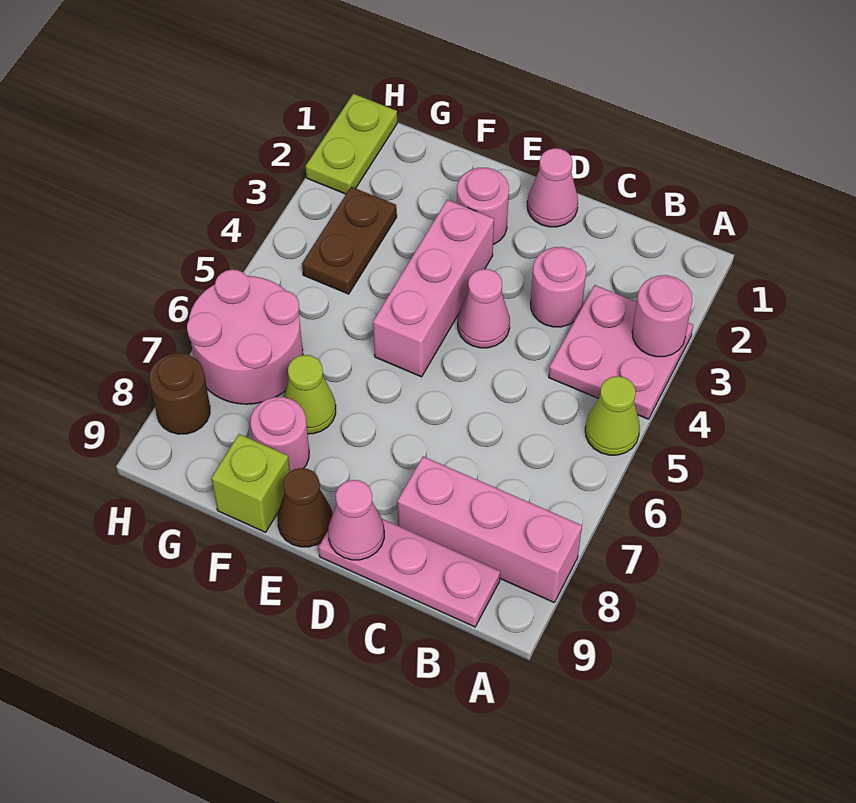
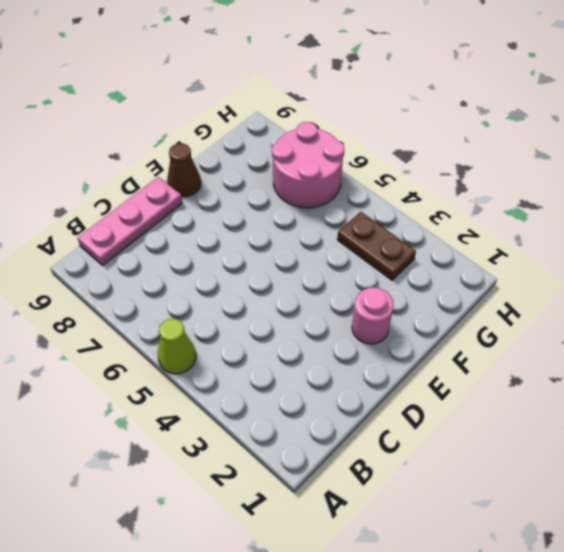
none -> pink plate A3:B4 level 1
none -> pink brick A8:C8 level 1
none -> pink round brick C3 level 1

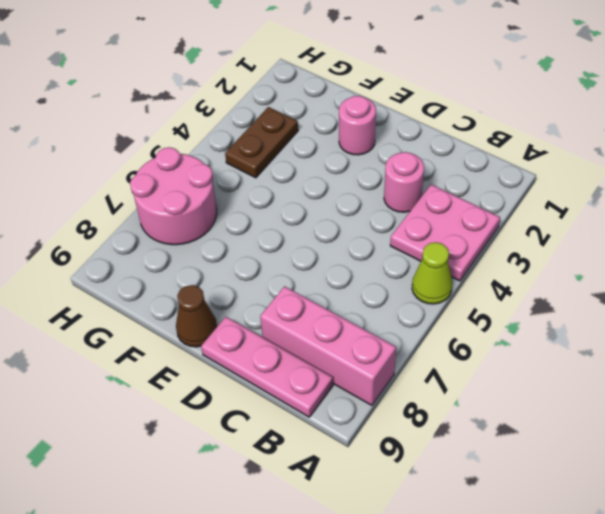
none -> pink cone D1 level 1
none -> pink cone D4 level 1
none -> pink brick E3:E5 level 1

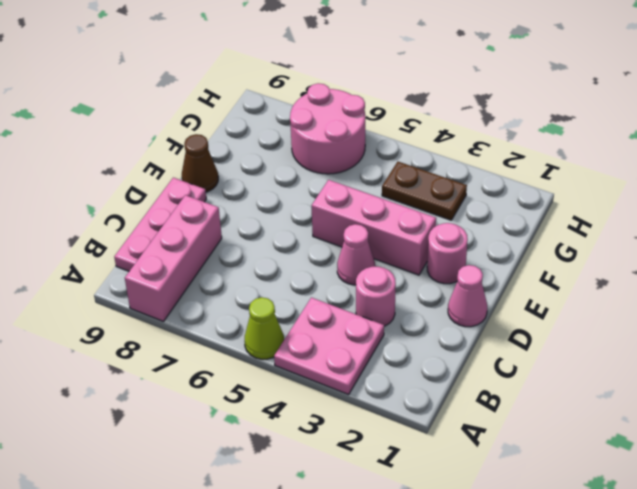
none -> lime cone F7 level 1
none -> pink round brick F8 level 1
none -> lime brick F9 level 1

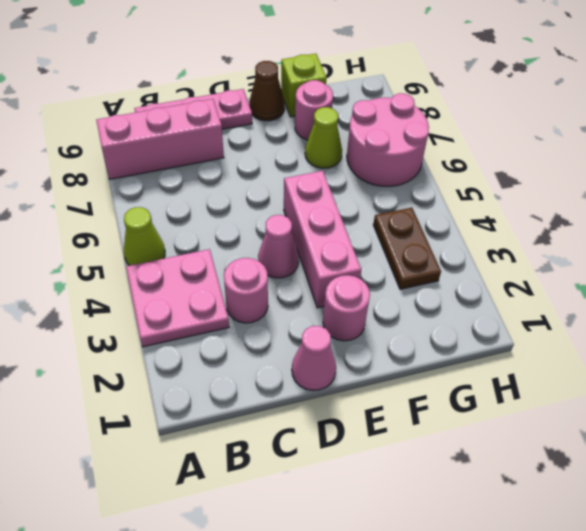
none -> lime plate H1:H2 level 1
none -> brown round brick H8 level 1
none -> pink round brick A3 level 2

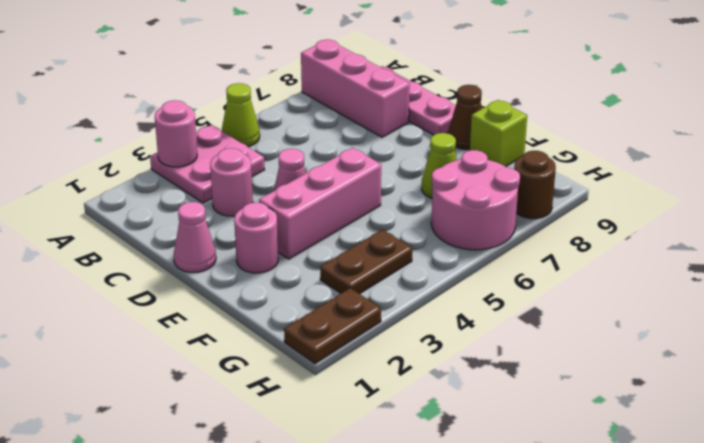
brown plate H1:H2 level 1 -> lime plate H1:H2 level 1
none -> pink round brick F8 level 1
none -> pink cone D9 level 2

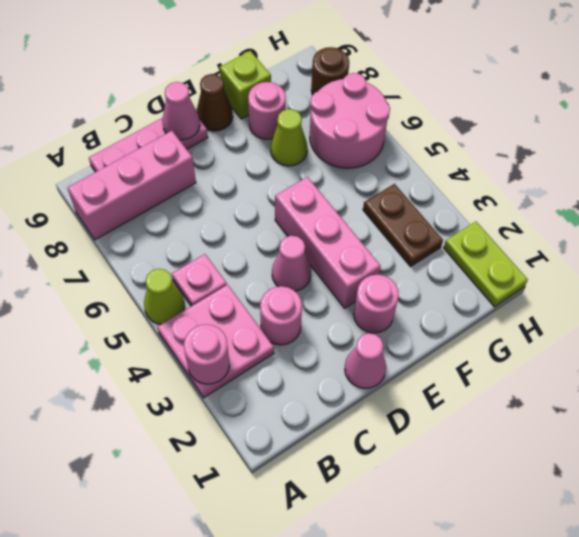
pink plate B5 level 1 -> none

